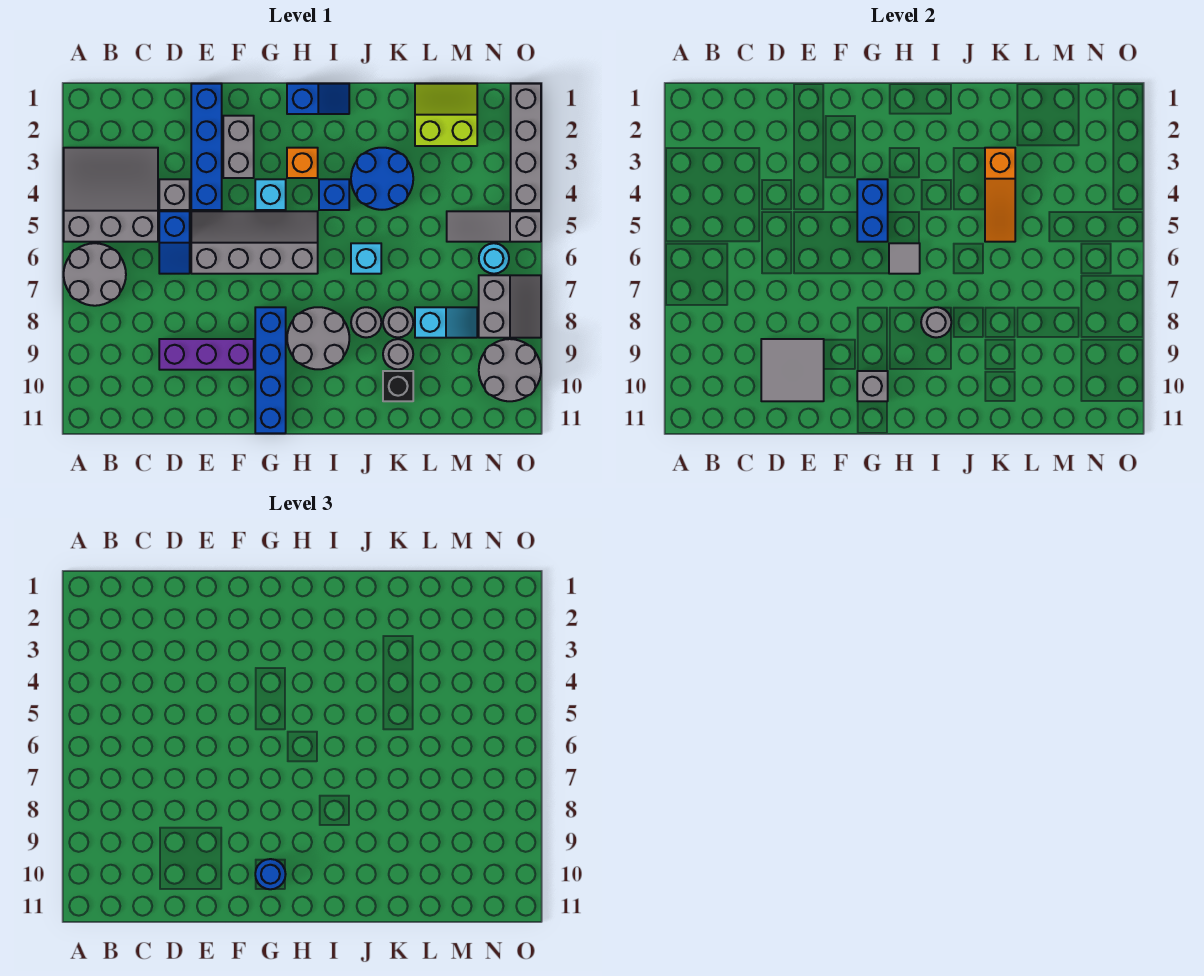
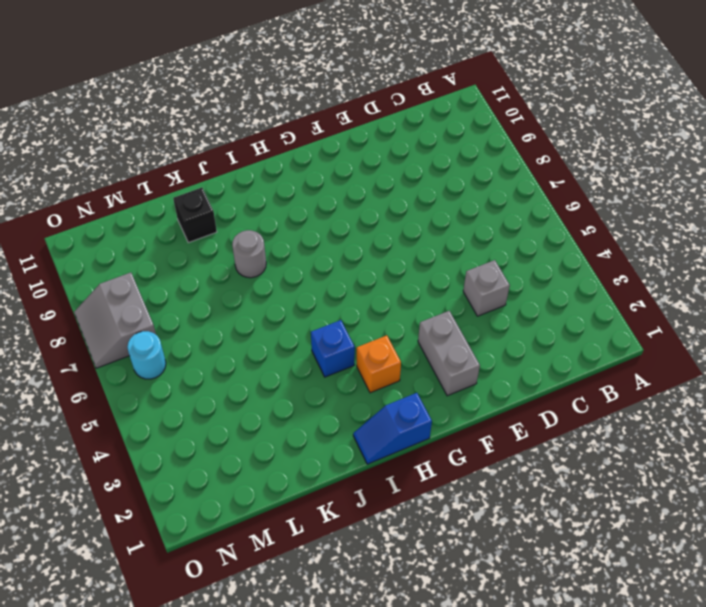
none -> grey slope A3:C5 level 1 top 5
none -> grey round brick A6:B7 level 1
none -> blue slope D5:D6 level 1 top 5
none -> purple brick D9:F9 level 1

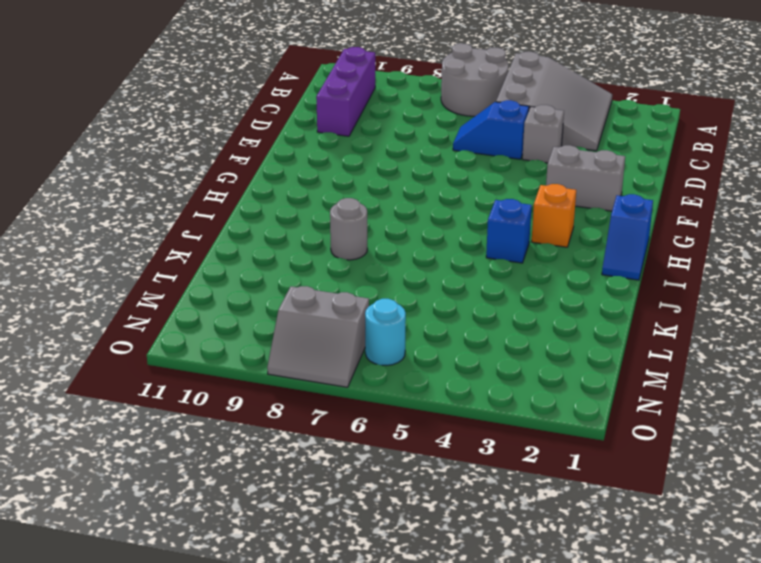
purple brick B10:D10 level 1 -> purple brick D9:F9 level 1
none -> blue brick E1:E4 level 1
none -> grey slope E5:H6 level 1 top 6
none -> cyan brick G4 level 1
none -> blue brick G8:G11 level 1

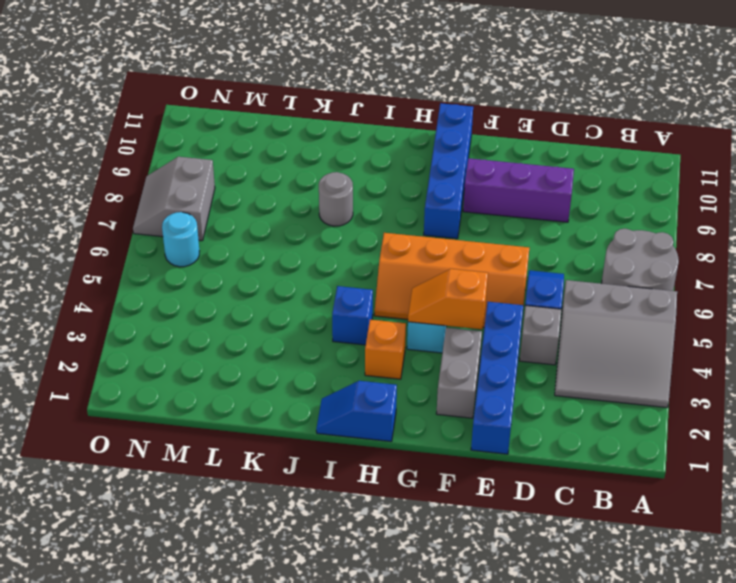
orange slope E5:H6 level 1 top 6 -> grey slope E5:H6 level 1 top 6
orange slope F4:G4 level 2 top F -> blue brick G4:G5 level 2
none -> grey round brick H8:I9 level 1
none -> blue round brick J3:K4 level 1
none -> cyan brick J6 level 1
none -> grey round brick K8 level 1

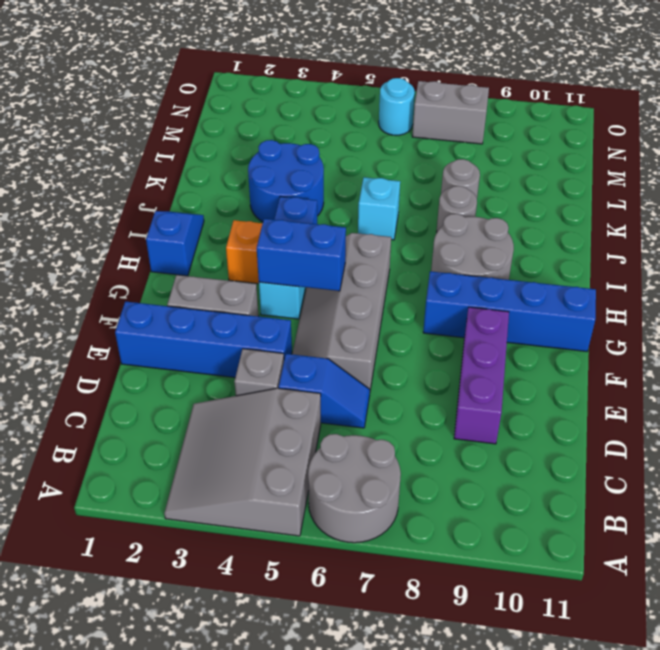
none -> grey round brick K9 level 1
none -> black brick K10 level 1
none -> lime slope L1:M2 level 1 top 2
none -> cyan slope L8:M8 level 1 top L

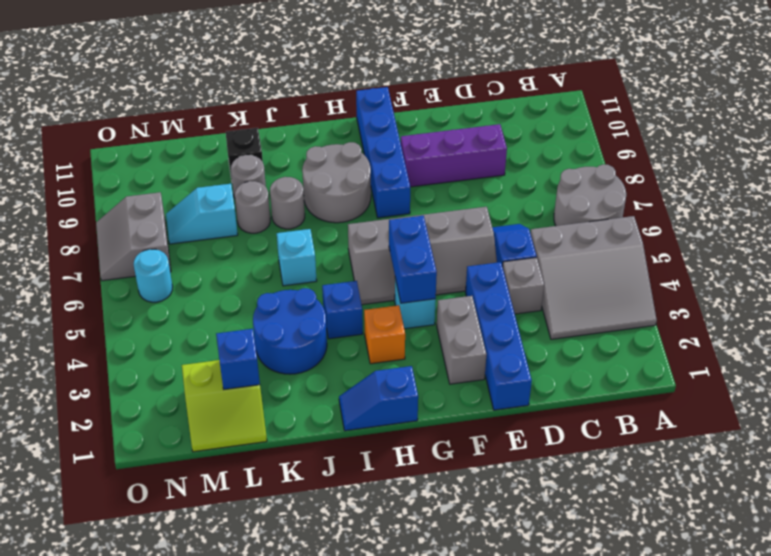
blue brick L2 level 2 -> none
none -> grey slope M5:O5 level 1 top O
none -> grey round brick N9:O10 level 1
none -> grey brick O1:O4 level 1
none -> grey tile D9:E10 level 2

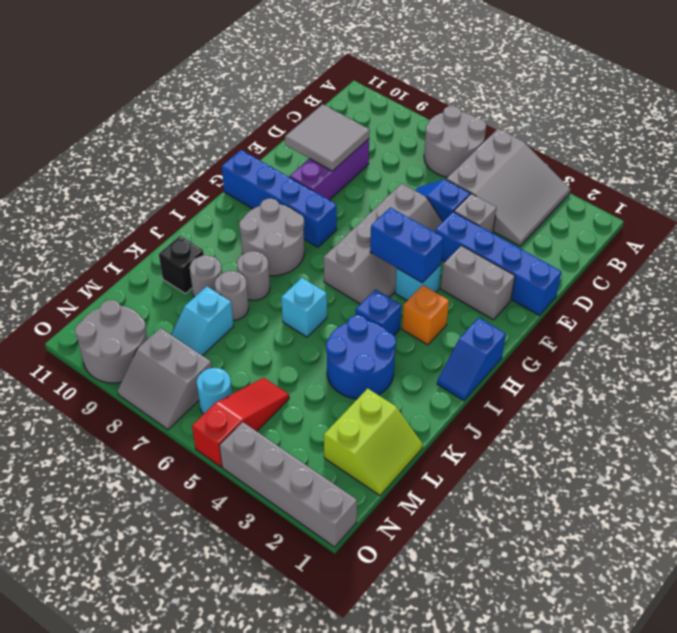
red slope M5:O5 level 1 top O -> grey slope M5:O5 level 1 top O
none -> grey brick G10 level 2
none -> grey tile H6 level 2
none -> grey round brick I8 level 2
none -> orange slope K3:K5 level 2 top 3

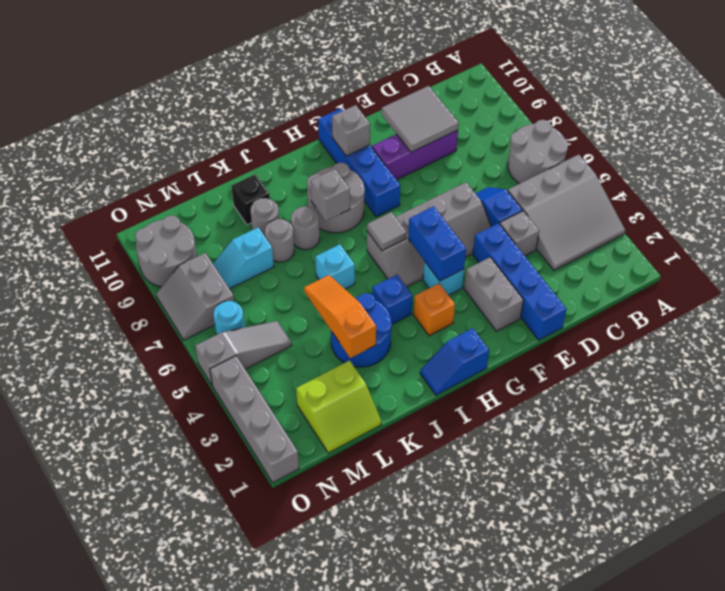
grey brick I8 level 2 -> grey round brick I8 level 2
none -> blue round brick G10 level 3

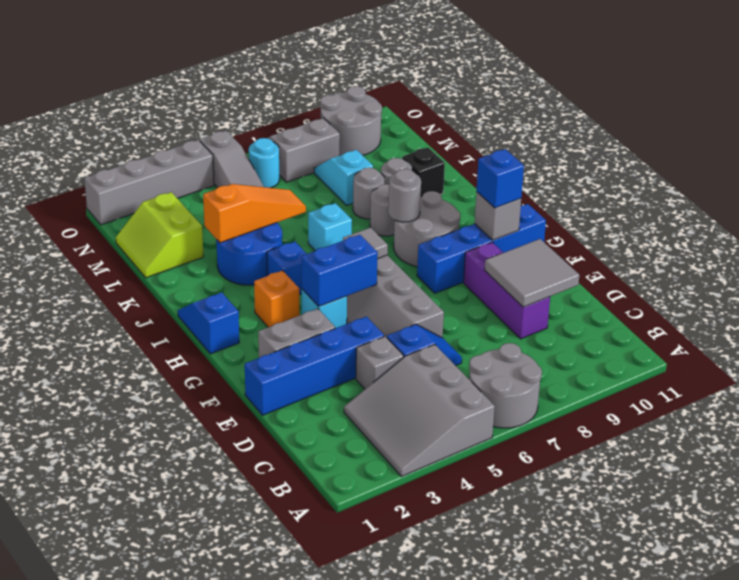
blue brick G10 level 3 -> blue round brick G10 level 3

